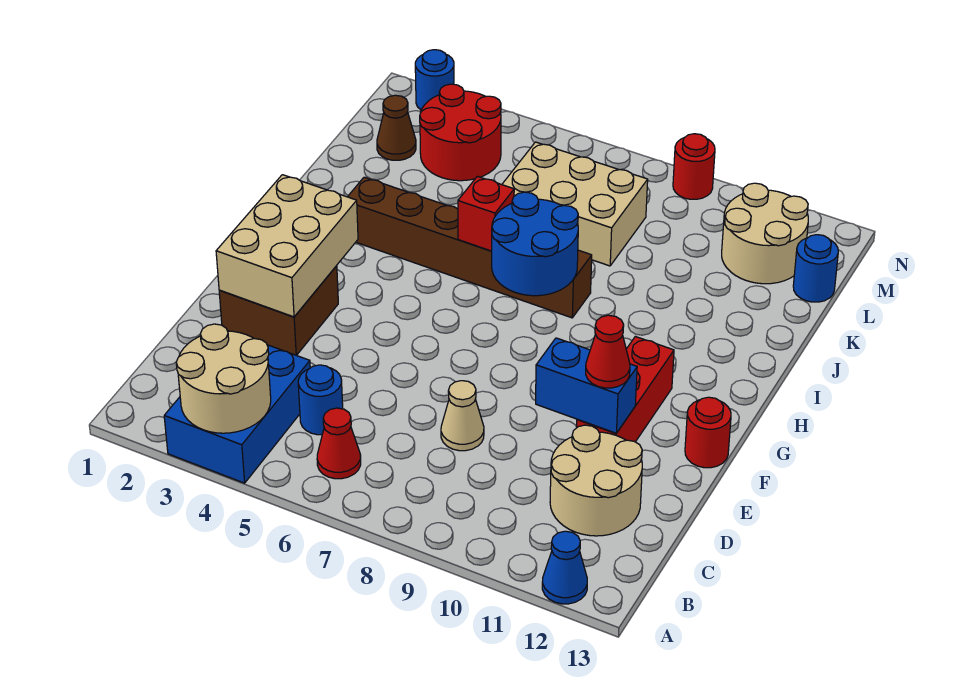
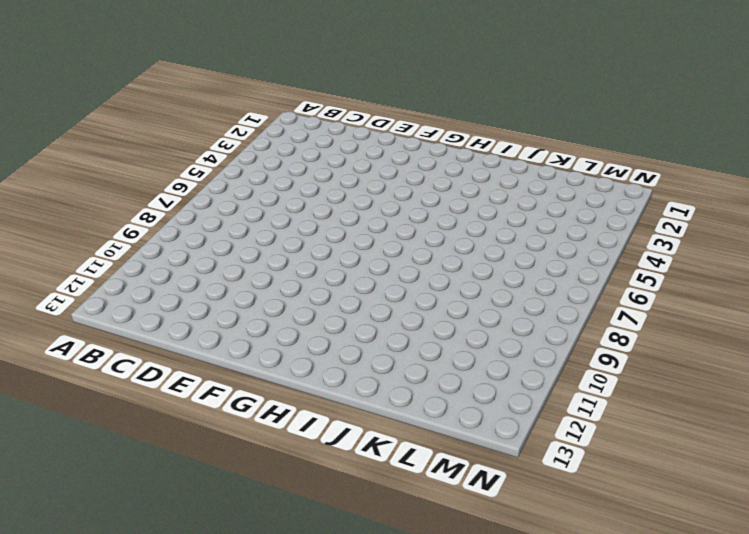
none -> blue brick A3:C4 level 1
none -> blue cone A12 level 1
none -> red cone B6 level 1

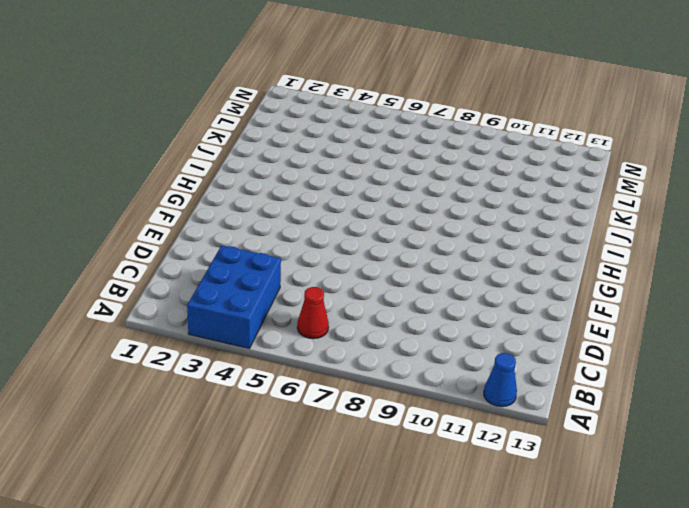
none -> blue round brick C5 level 1
none -> tan round brick C11:D12 level 1
none -> tan cone D8 level 1

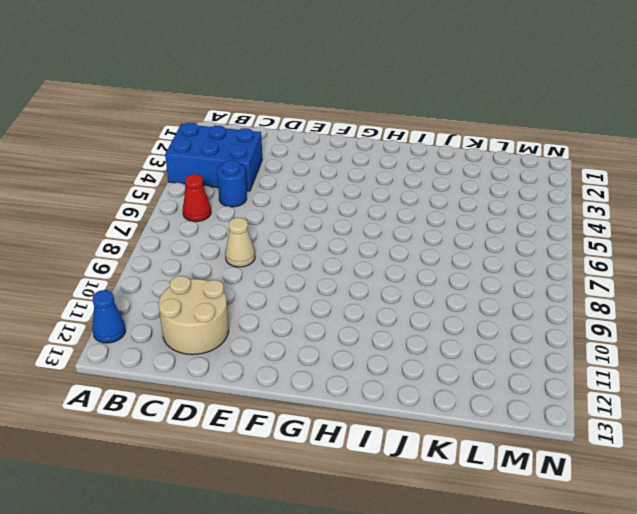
none -> brown brick E2:F3 level 1
none -> red brick E11:G11 level 1
none -> red round brick F13 level 1

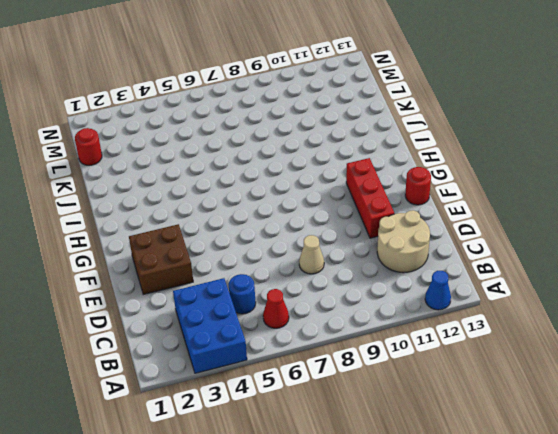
red round brick L1 level 1 -> red round brick N9 level 1
none -> brown brick I3:I8 level 1
none -> tan brick K6:L8 level 1
none -> brown cone L2 level 1

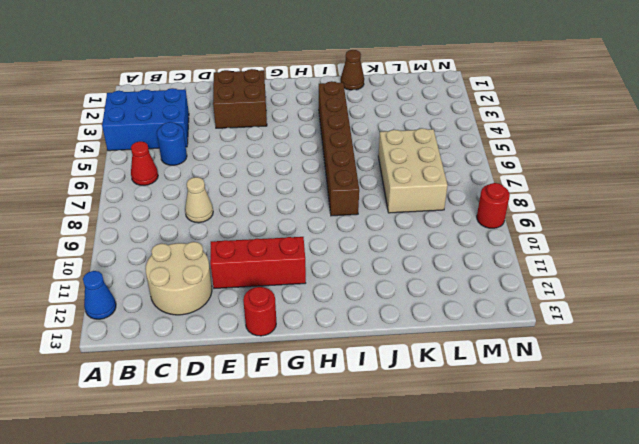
brown cone J1 level 1 -> brown cone L2 level 1
none -> red round brick L3:M4 level 1
none -> tan round brick L11:M12 level 1
none -> blue round brick L13 level 1

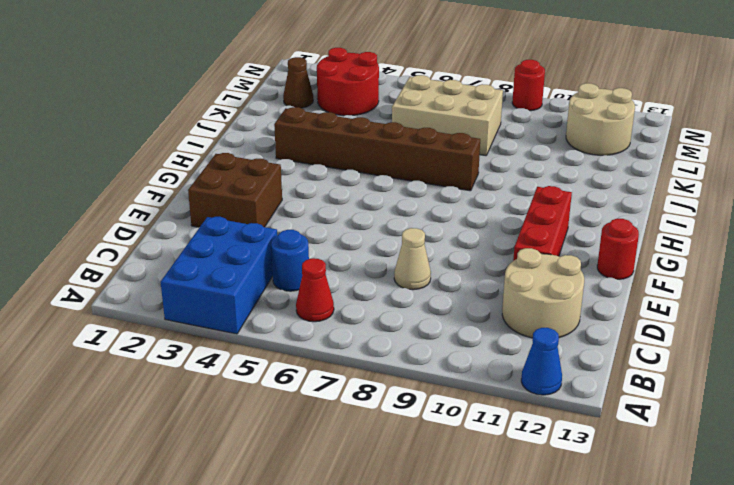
none -> blue round brick L13 level 1
none -> blue round brick N2 level 1
none -> tan round brick A3:B4 level 2

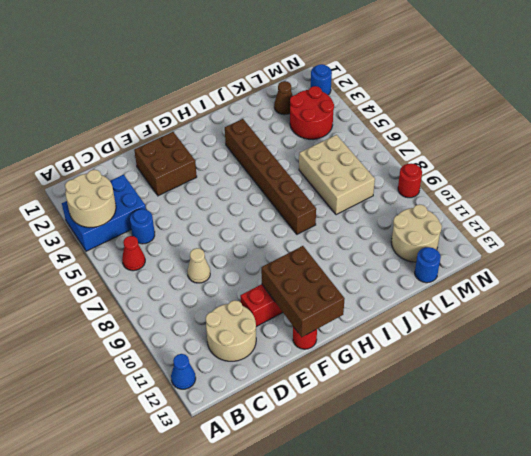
brown brick F11:G13 level 2 -> none
none -> tan brick E2:G3 level 2
none -> blue brick E10:E11 level 2
none -> blue round brick H7:I8 level 2

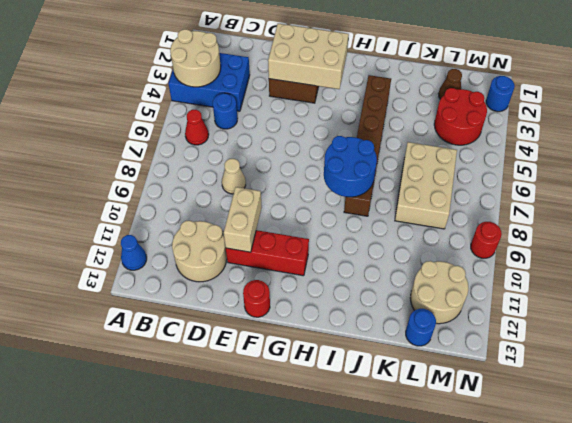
tan brick E10:E11 level 2 -> blue brick E10:E11 level 2
none -> red brick I6 level 2
none -> red cone E11 level 3

